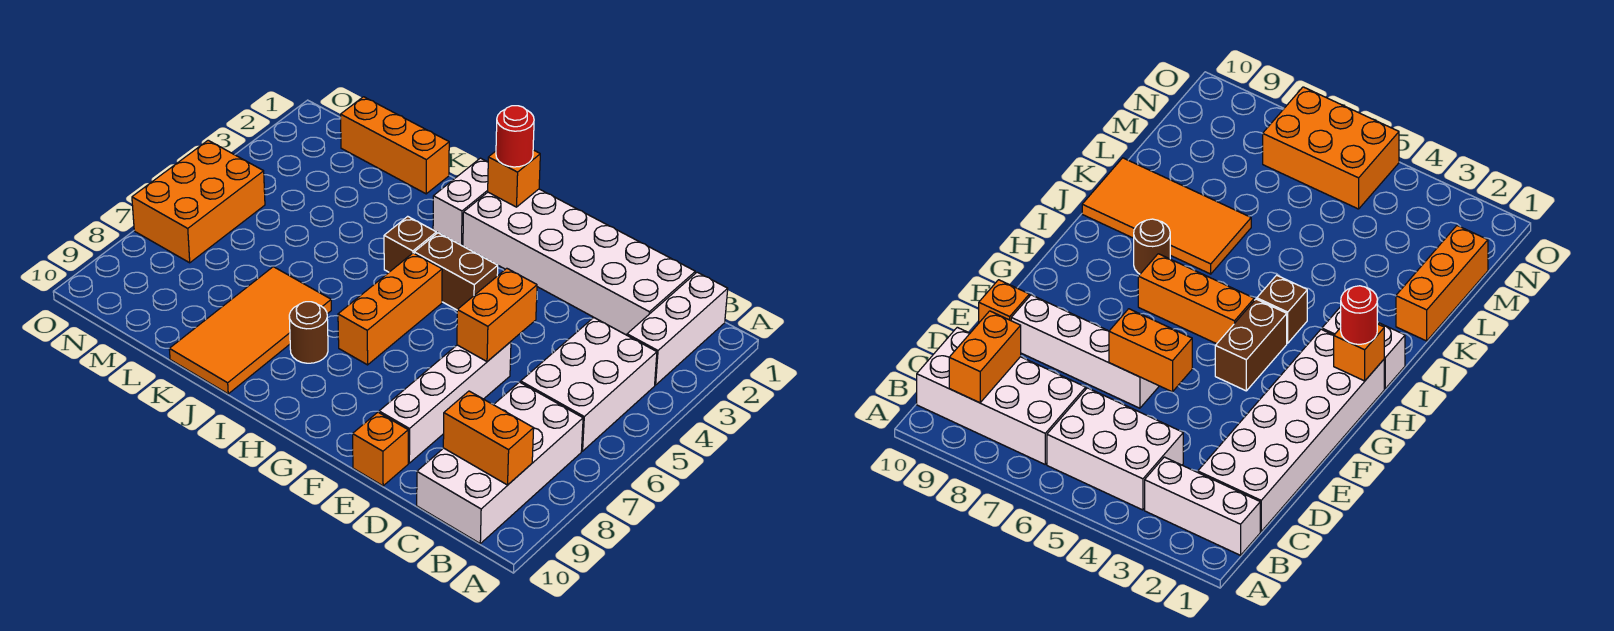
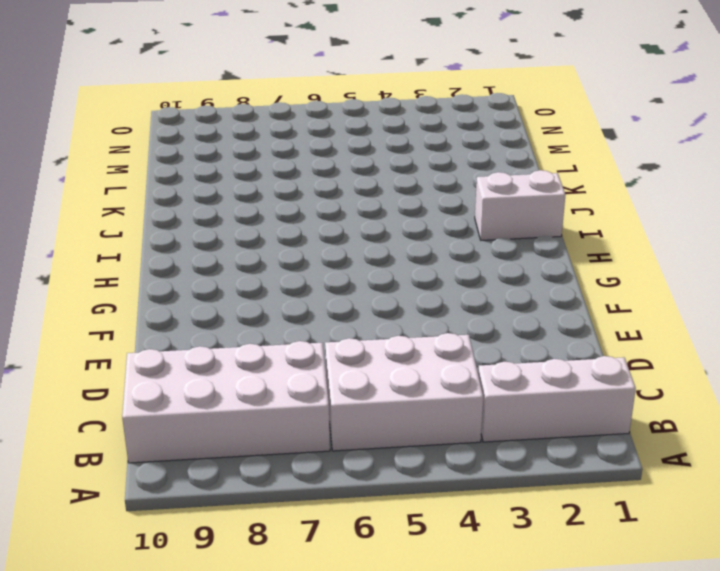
none -> white brick C1:H2 level 1
none -> white brick E6:E9 level 1
none -> orange brick E10 level 1

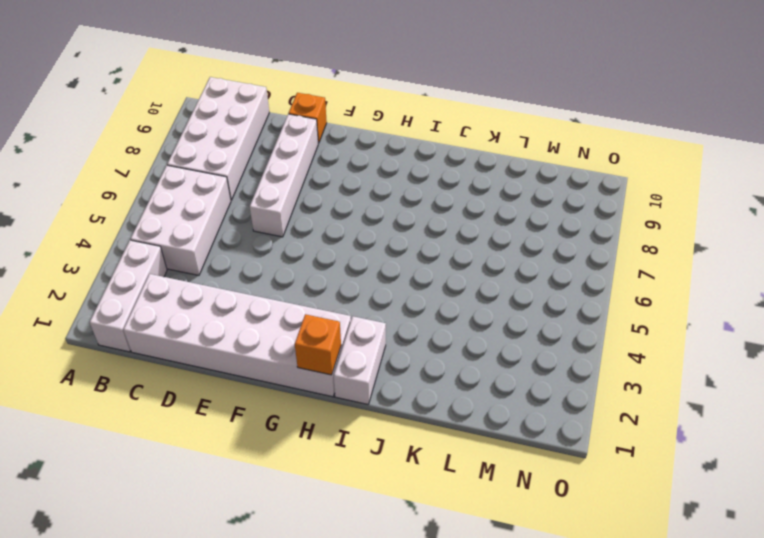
none -> brown brick G4:H4 level 1
none -> orange brick H5:H7 level 1
none -> brown brick I4 level 1

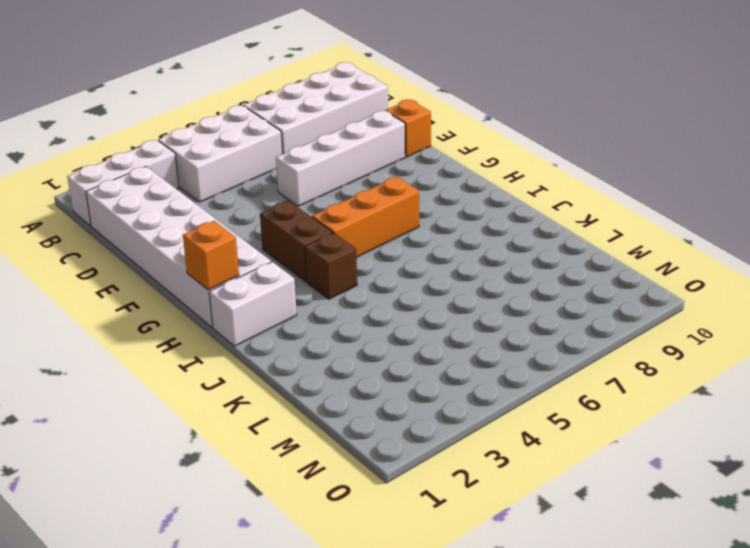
none -> brown round brick I8 level 1
none -> orange tile J7:K10 level 1
none -> orange brick K1:M1 level 1

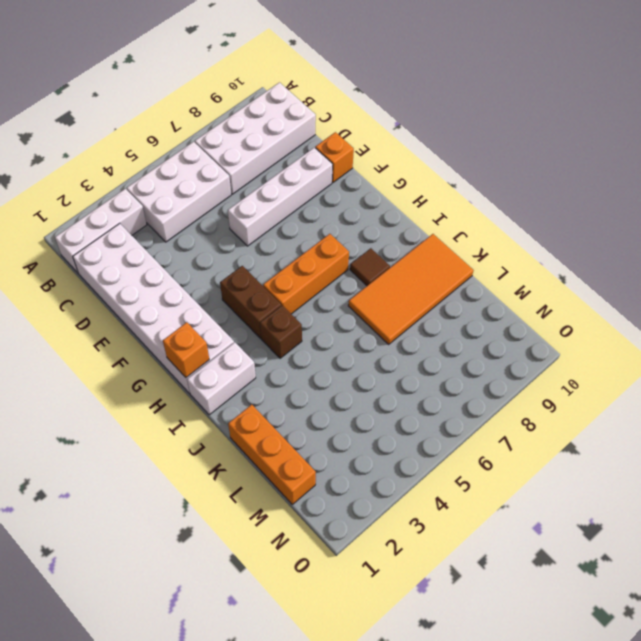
brown tile I8 level 1 -> brown round brick I8 level 1
none -> orange brick N5:O7 level 1
none -> orange brick B9:C9 level 2
none -> orange brick E5:E6 level 2

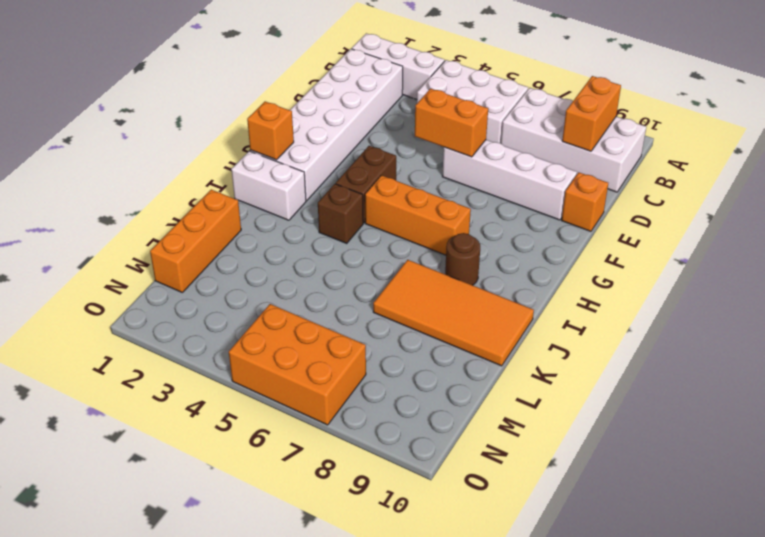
none -> red round brick H1 level 3

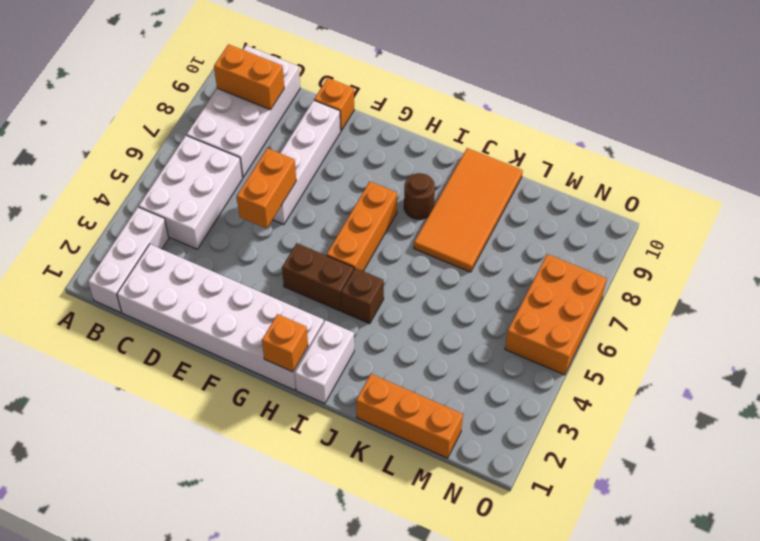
none -> red round brick H1 level 3

